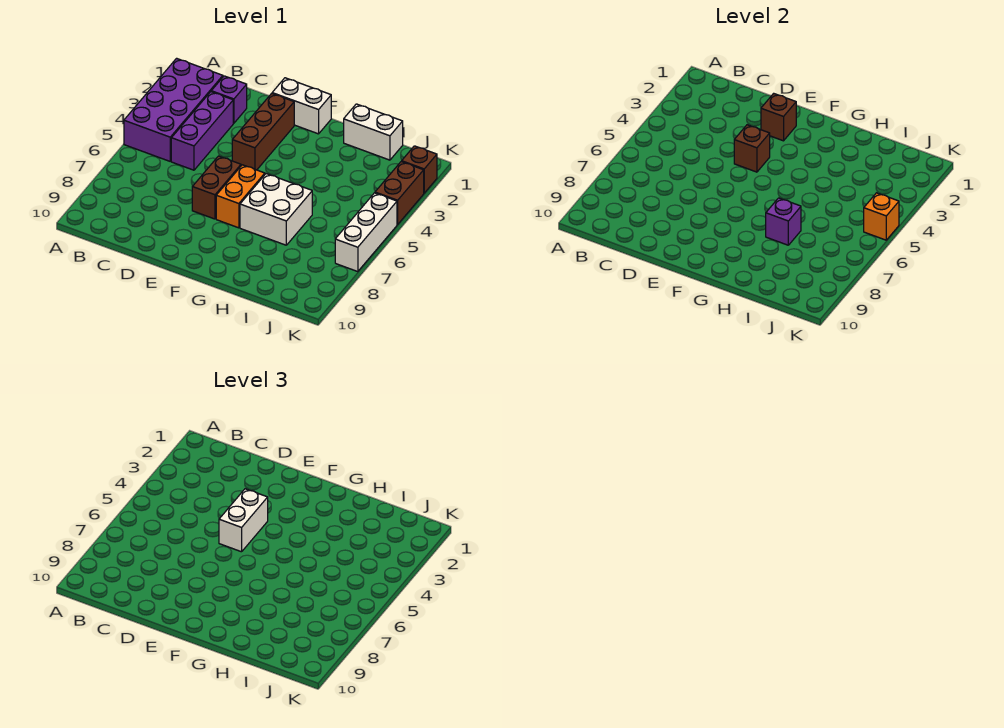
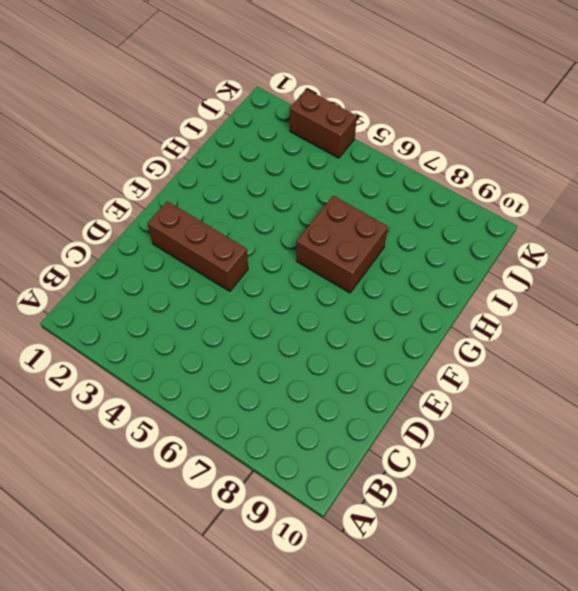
brown brick G6:H7 level 1 -> white brick G6:H7 level 1
none -> purple brick A2:B5 level 1
none -> purple brick C2 level 1
none -> purple brick C3:C5 level 1

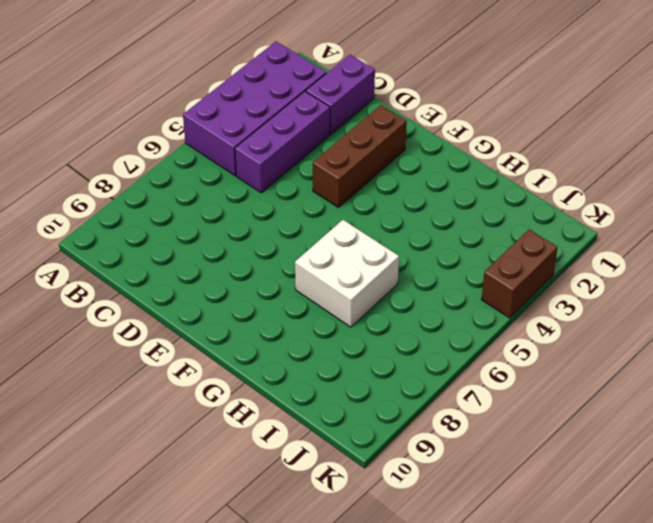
purple brick C1:C2 level 1 -> purple brick C2 level 1
none -> white brick E1:F1 level 1
none -> brown brick E6:E7 level 1
none -> orange brick F6:F7 level 1

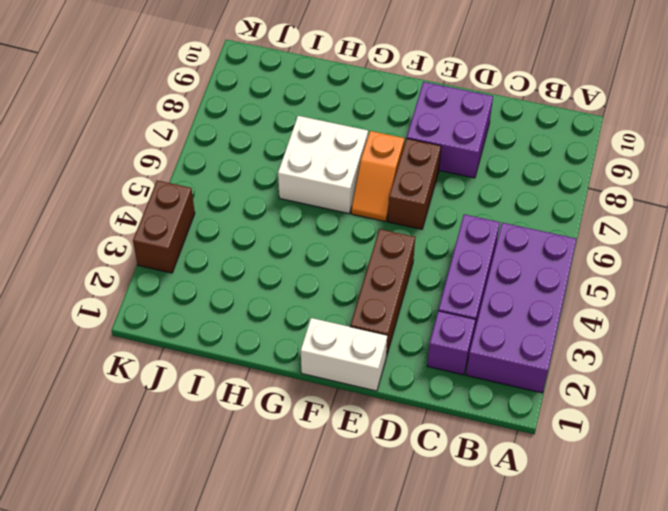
purple brick D8:E9 level 1 -> none
orange slope F6:F7 level 1 top 7 -> orange brick F6:F7 level 1
none -> white brick H1:I1 level 1
none -> brown brick K2 level 1
none -> white brick K5:K7 level 1

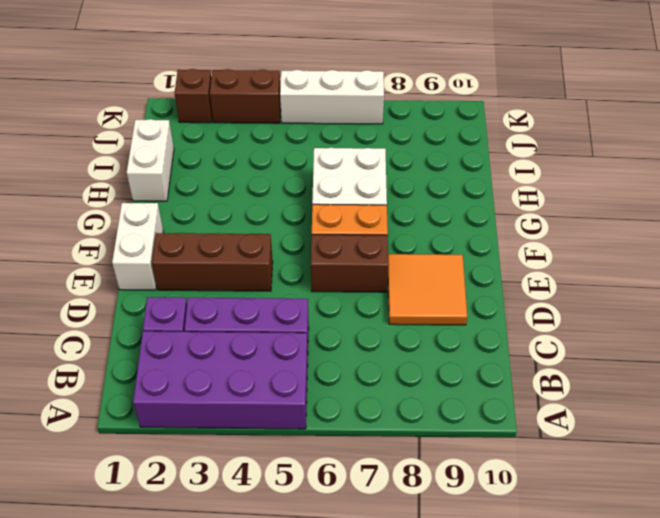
orange tile D8:E9 level 1 -> none
none -> brown brick E2 level 2
none -> brown brick E4 level 2
none -> purple brick H7 level 2

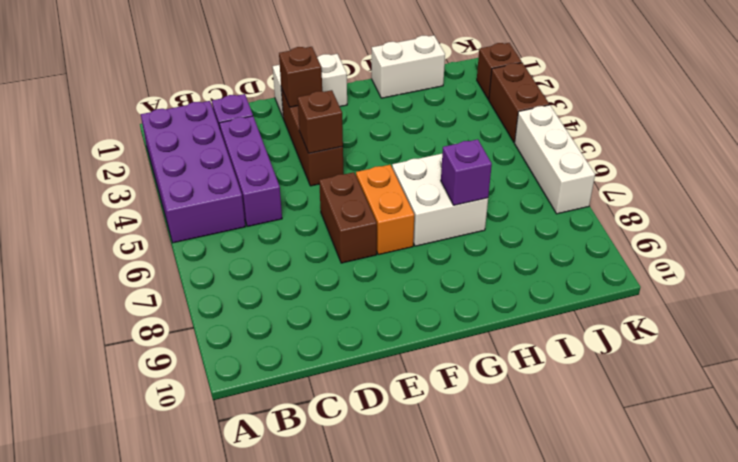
none -> orange brick K5 level 2
none -> white brick E4:E5 level 3

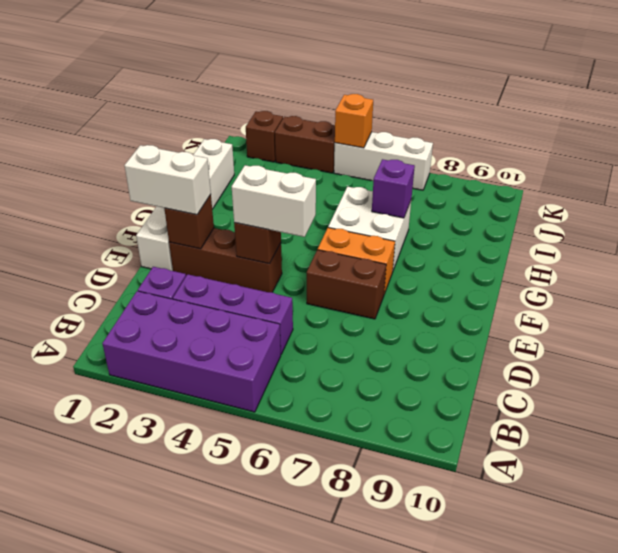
white brick E1:E2 level 3 -> none

